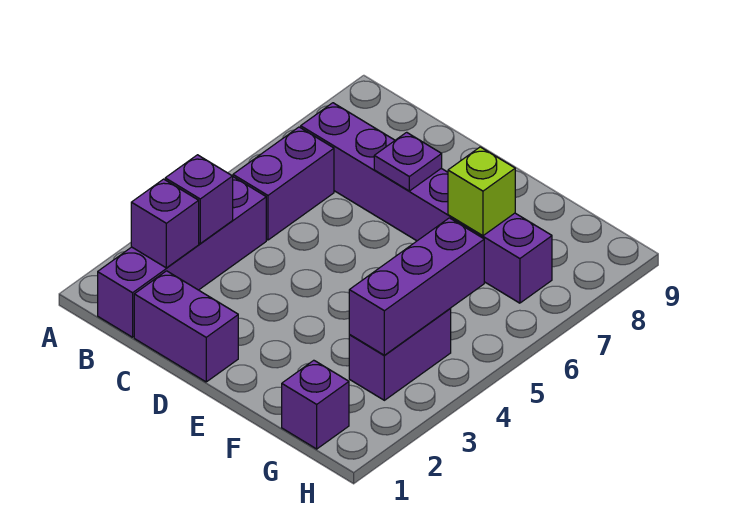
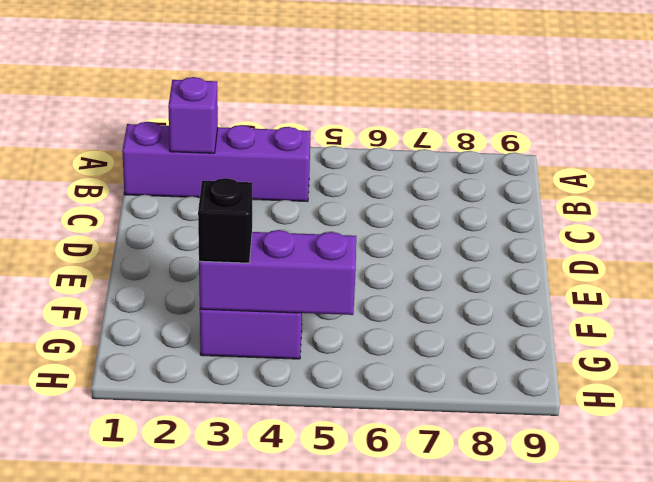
black brick G3 level 3 -> none
none -> purple brick B5:B6 level 1
none -> purple brick B7:G7 level 1

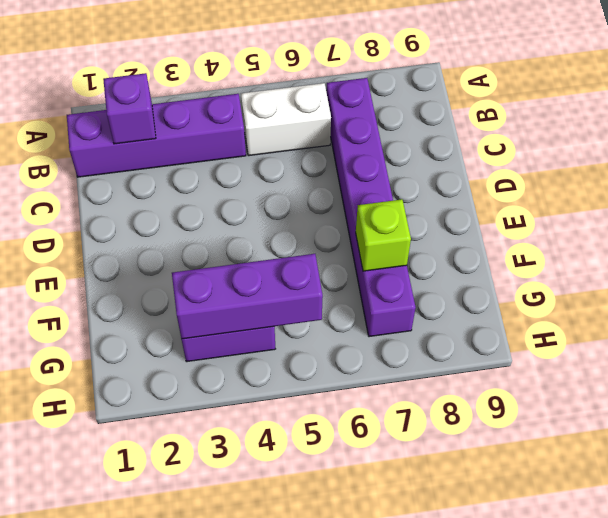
white brick B5:B6 level 1 -> purple brick B5:B6 level 1
none -> purple brick C1:D1 level 1
none -> purple brick G1 level 1

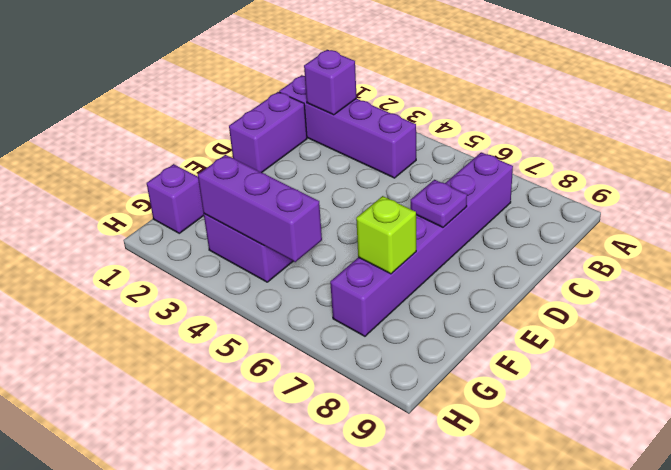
none -> purple brick B5:B6 level 1
none -> purple brick B3 level 2

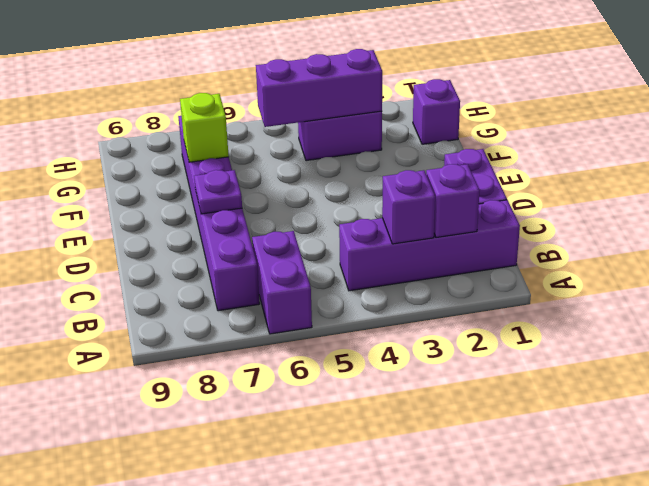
purple brick A6:B6 level 1 -> purple brick B5:B6 level 1

